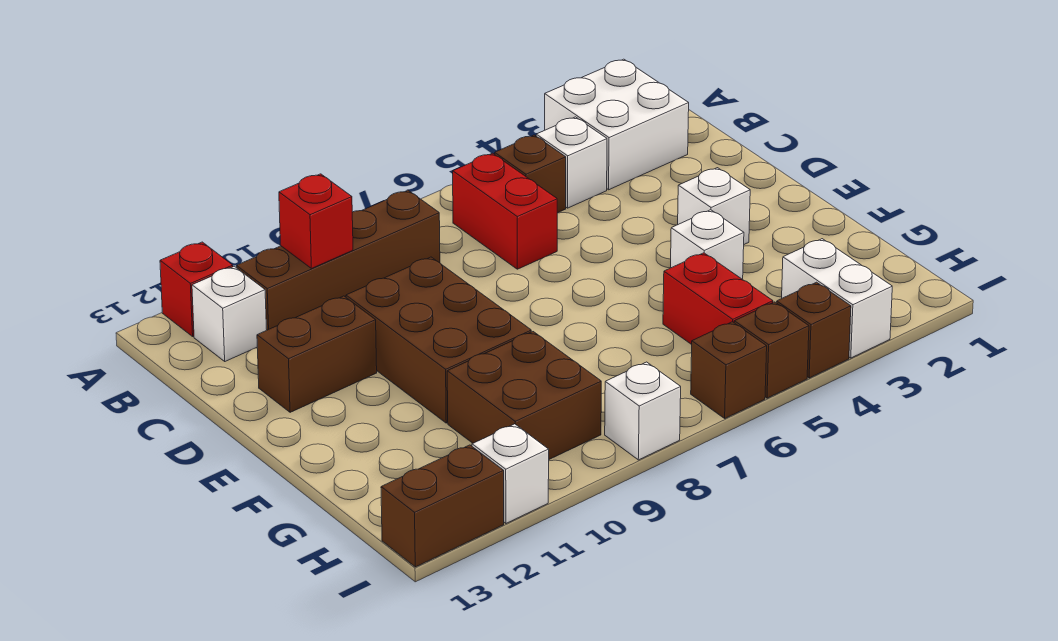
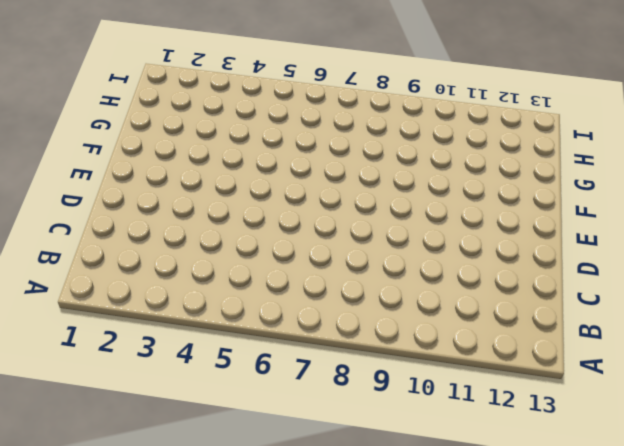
none -> white brick A2:B3 level 1
none -> red brick A12 level 1
none -> white brick B4 level 1

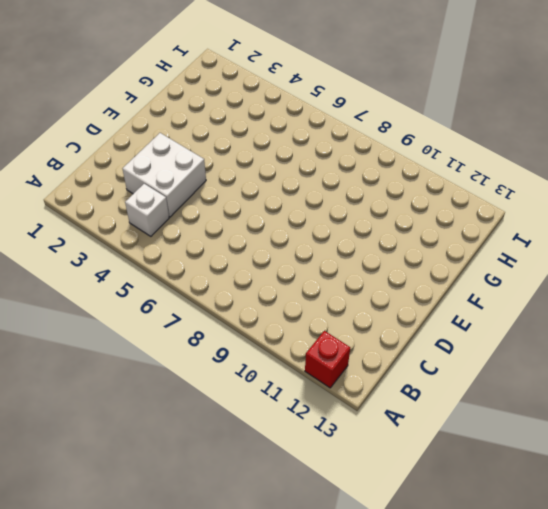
white brick C3:D4 level 1 -> white brick A2:B3 level 1
none -> brown brick B5 level 1
none -> red brick B6:C6 level 1
none -> brown brick B8:B11 level 1

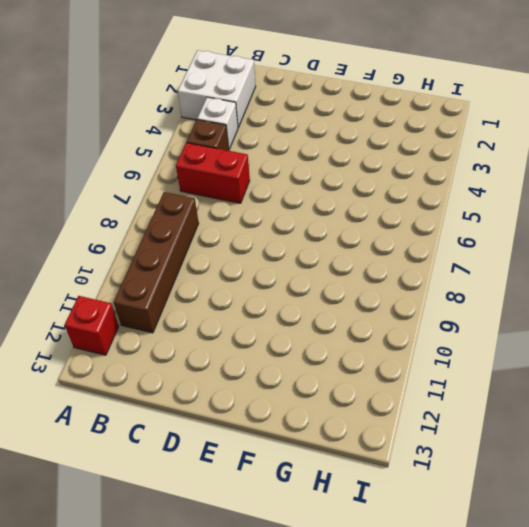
none -> white brick B12 level 1
none -> brown brick D9:F10 level 1
none -> brown brick D11:D12 level 1

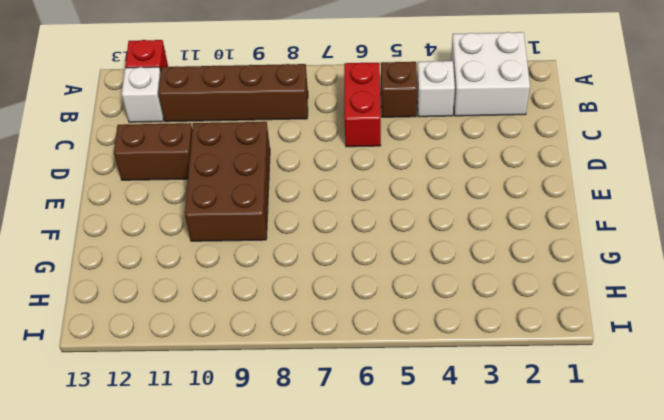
none -> white brick E3 level 1
none -> white brick F4 level 1
none -> red brick G5:H5 level 1

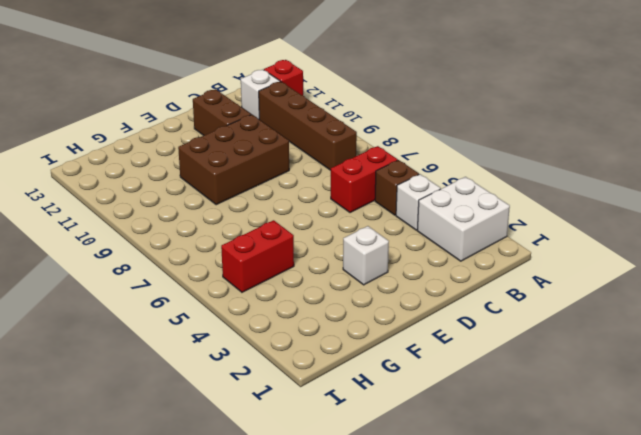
none -> white brick F4 level 1
none -> brown brick G9:H10 level 1
none -> white brick H3:I3 level 1

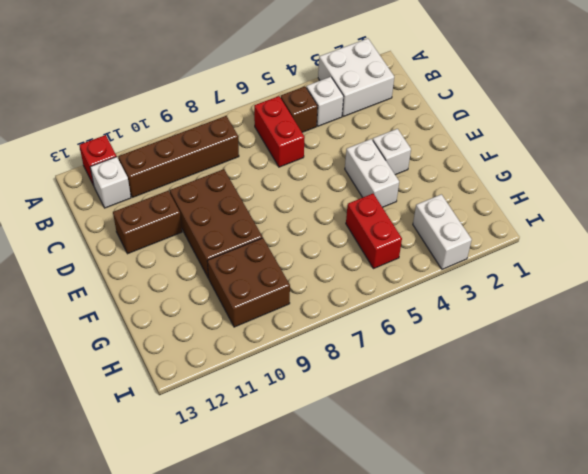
white brick E4:F4 level 1 -> white brick F4 level 1
none -> brown brick I4 level 1
none -> brown brick I5 level 1
none -> brown brick I6 level 1

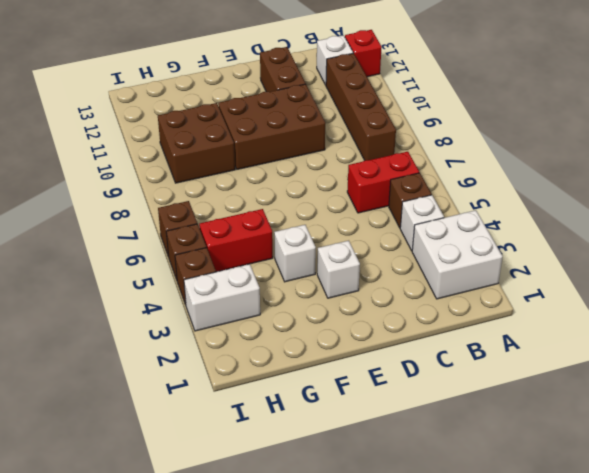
none -> white brick I8 level 1
none -> white brick I11 level 1
none -> brown brick I12:I13 level 1

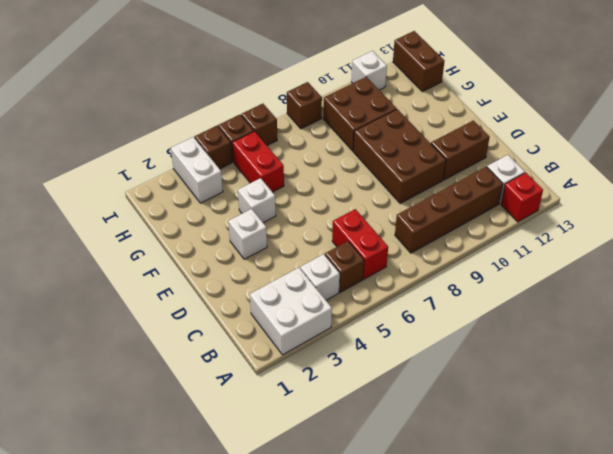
brown brick H13:I13 level 1 -> brown brick I12:I13 level 1
brown brick I8 level 1 -> white brick I8 level 1
none -> red brick B10 level 2

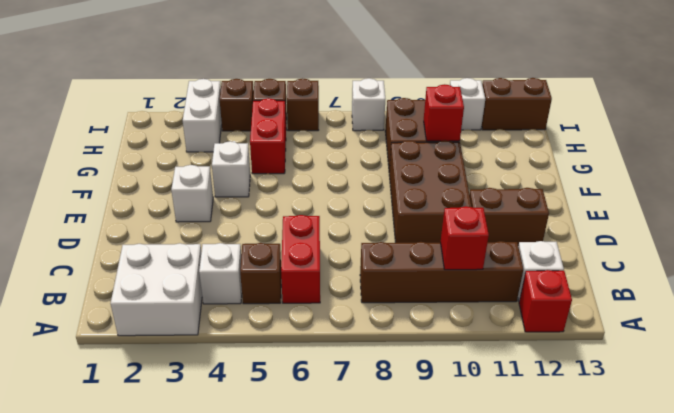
red brick G10 level 2 -> none

